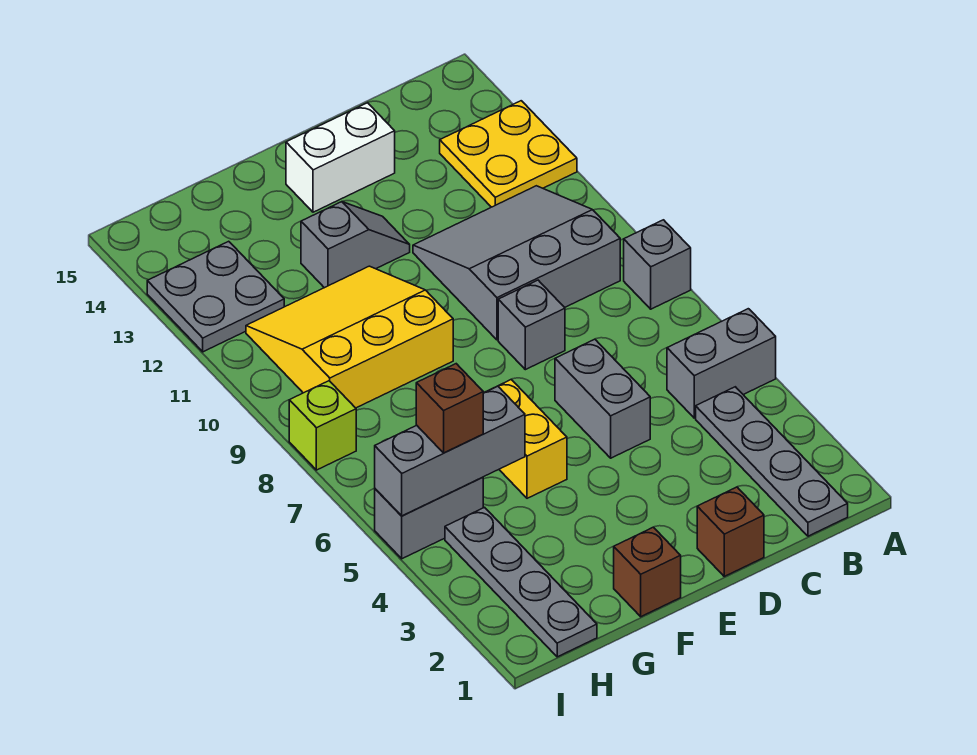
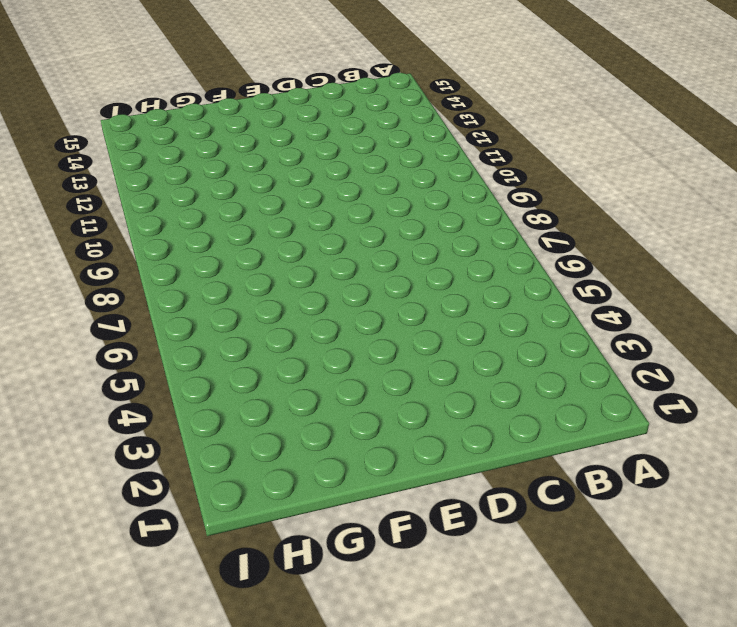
none -> grey brick A5:B5 level 1
none -> grey brick A8 level 1
none -> yellow plate A12:B13 level 1

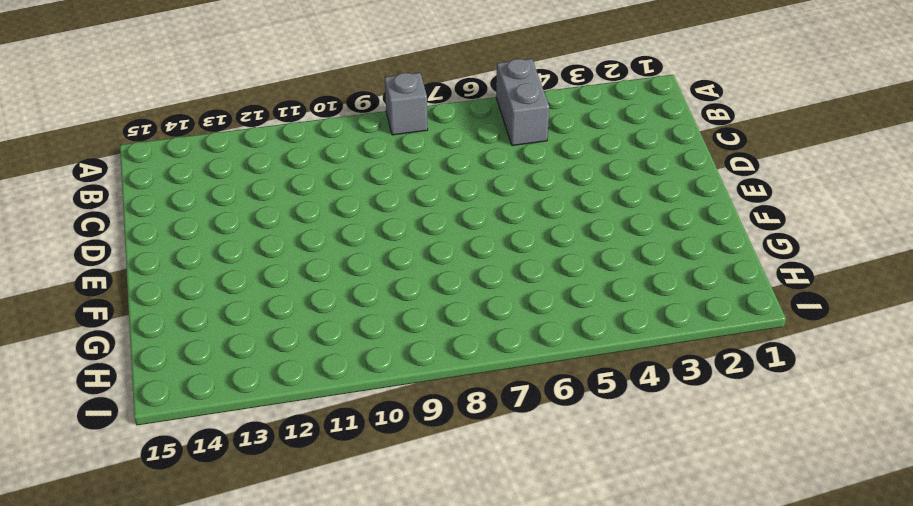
none -> yellow plate A12:B13 level 1
none -> grey plate B1:B4 level 1
none -> grey slope B9:D11 level 1 top 9

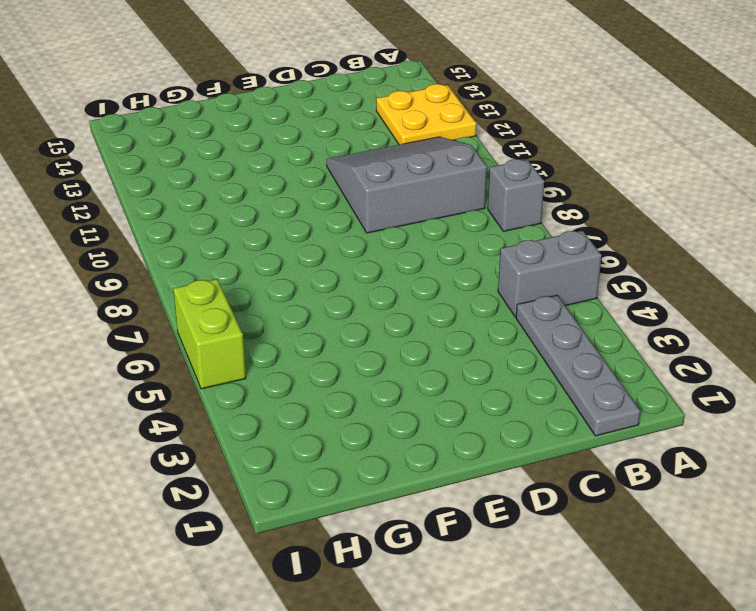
lime brick I5:I6 level 1 -> grey brick H5:I5 level 1
none -> brown brick D1 level 1
none -> grey brick D5:D6 level 1
none -> grey brick D8 level 1

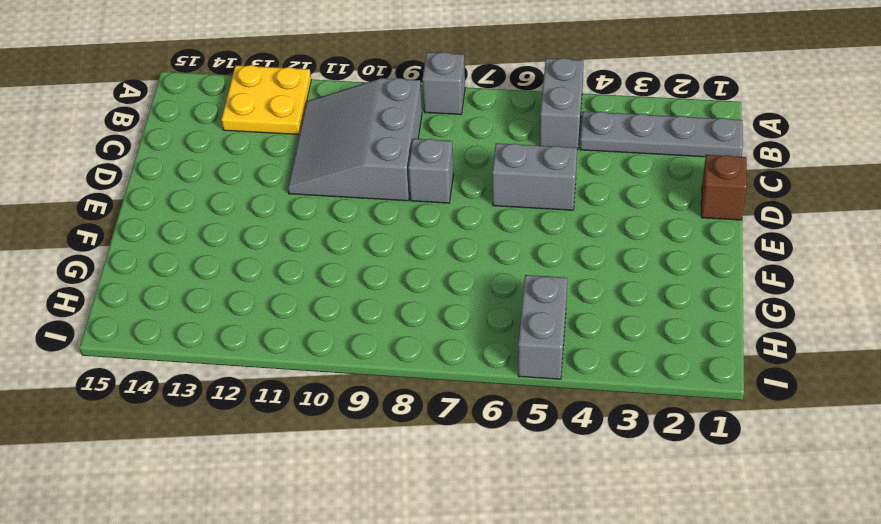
none -> white brick D14:E14 level 1
none -> grey slope E12:F12 level 1 top F
none -> brown brick F1 level 1

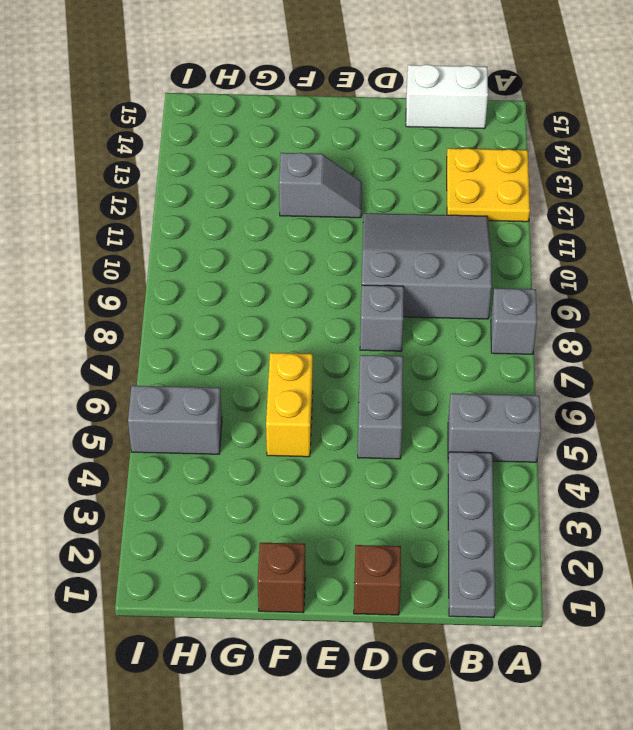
white brick B15:C15 level 1 -> white brick D14:E14 level 1
none -> yellow slope F9:H11 level 1 top 9
none -> grey plate H1:H4 level 1
none -> grey plate H12:I13 level 1

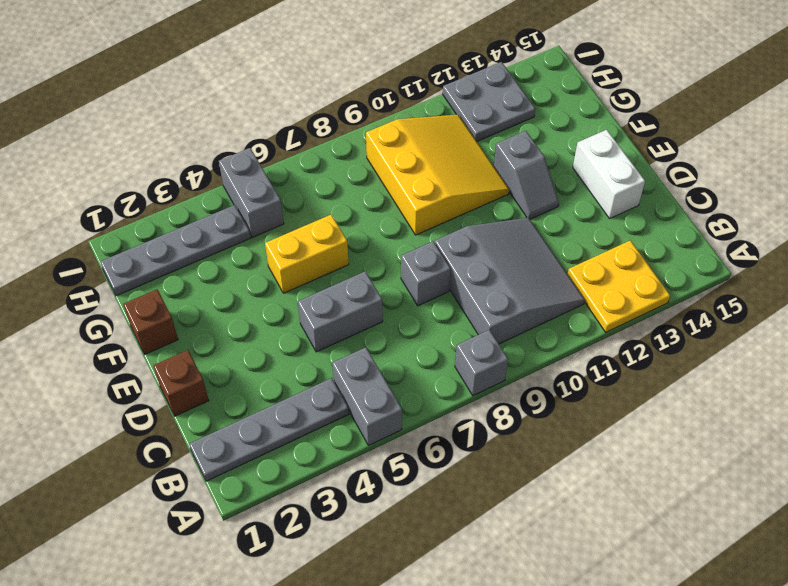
none -> lime brick I8 level 1
none -> grey brick G5:I5 level 2
none -> brown brick H5 level 3

